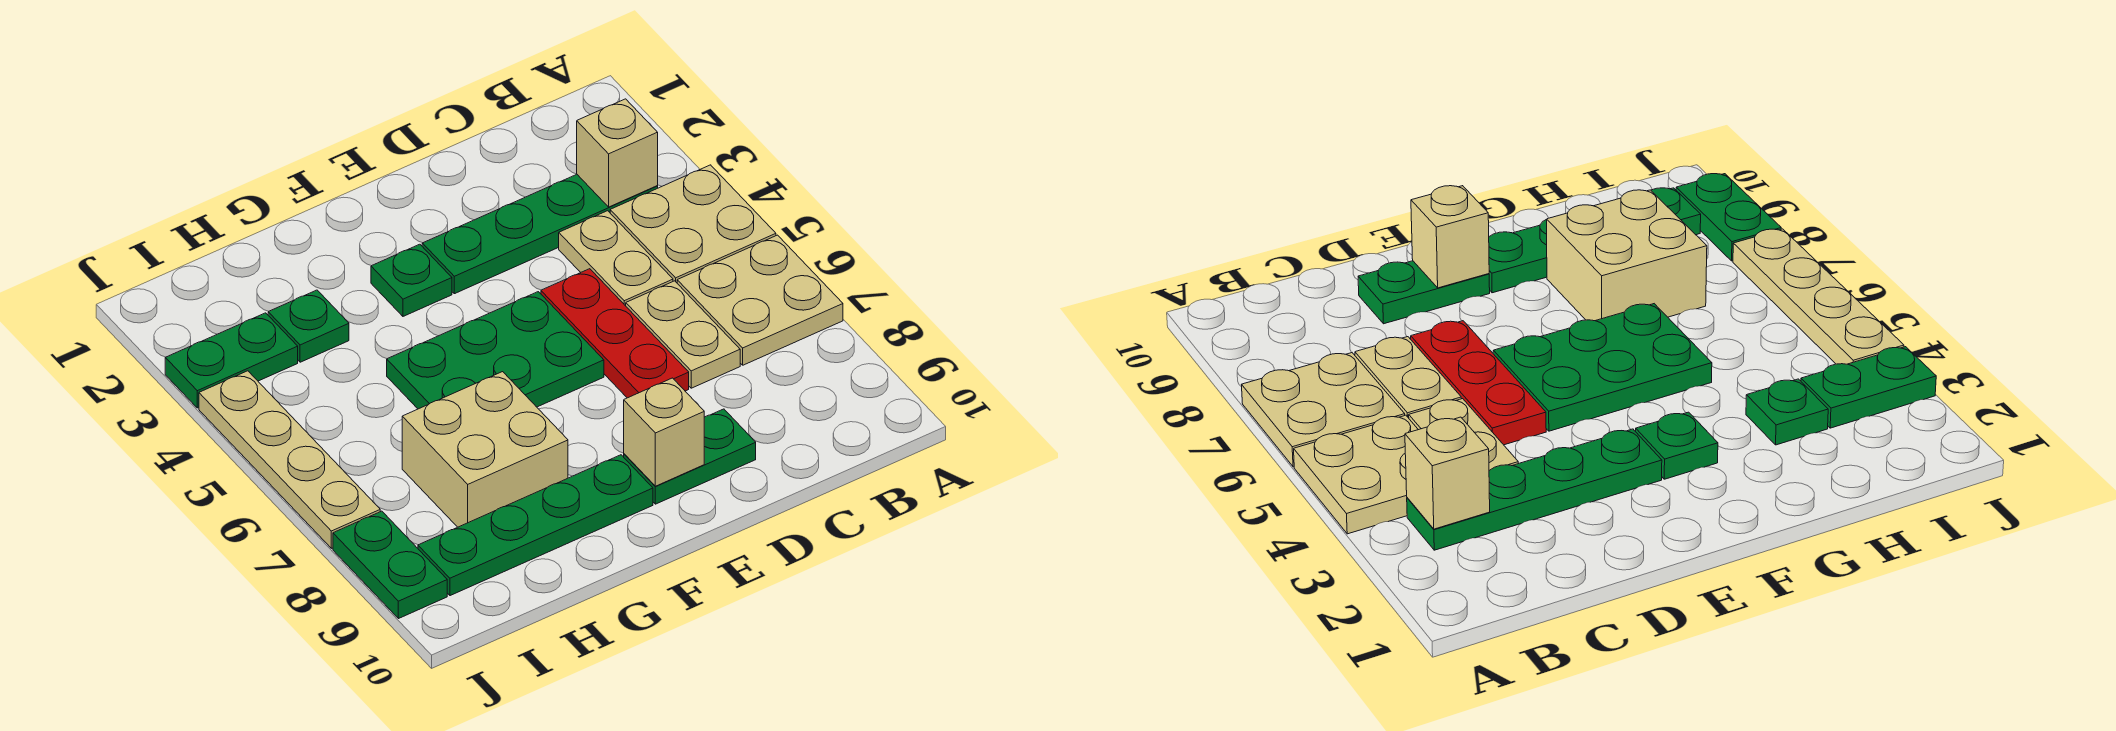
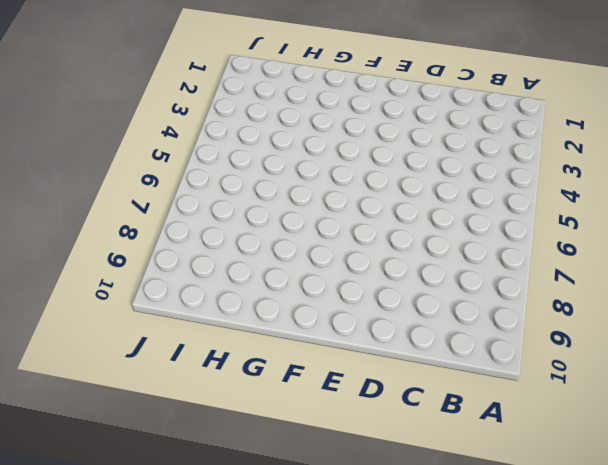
none -> tan plate A4:B5 level 1
none -> tan plate A6:B7 level 1
none -> green plate B3:E3 level 1

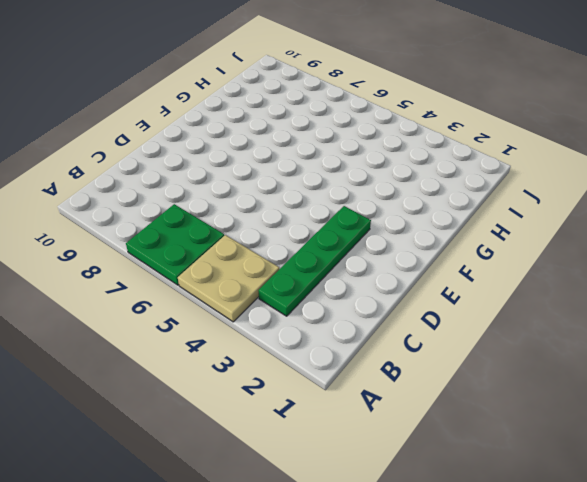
green plate A6:B7 level 1 -> tan plate A6:B7 level 1
none -> tan plate C4:C5 level 1
none -> tan plate C6:C7 level 1
none -> red plate D5:D7 level 1

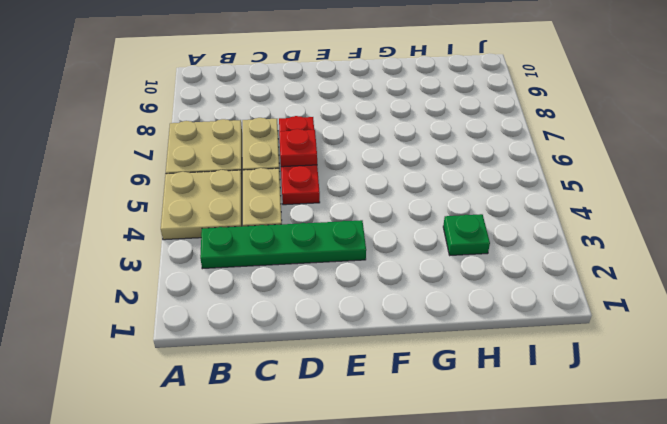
red plate D6 level 2 -> none
none -> green plate D9:E9 level 1
none -> green plate E5:G6 level 1
none -> green plate F3 level 1

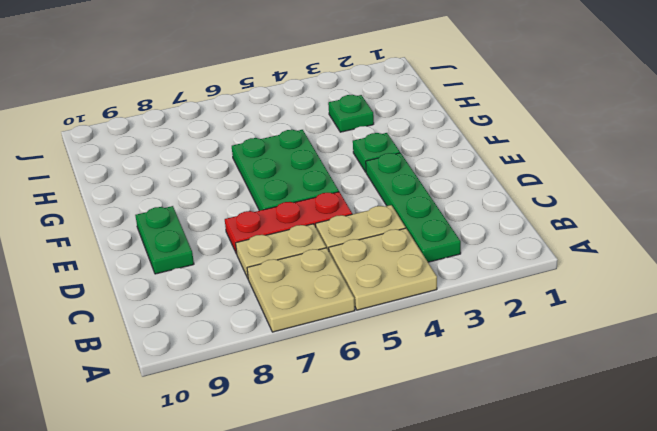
none -> green plate F9:I9 level 1
none -> tan brick G7:H8 level 1
none -> green plate I3:J3 level 1

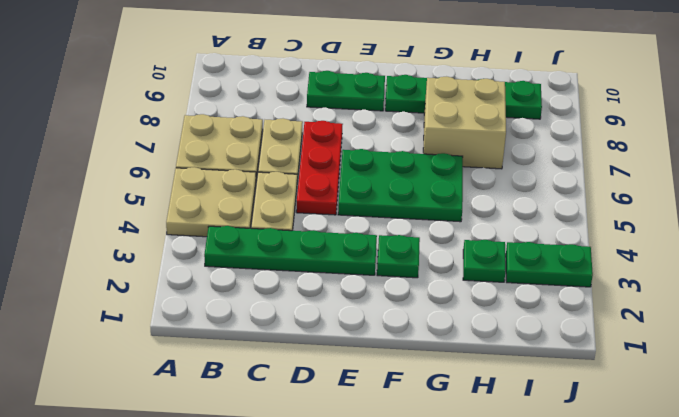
none -> tan plate J4:J7 level 1
none -> green plate J8:J9 level 1
none -> tan brick B3 level 2

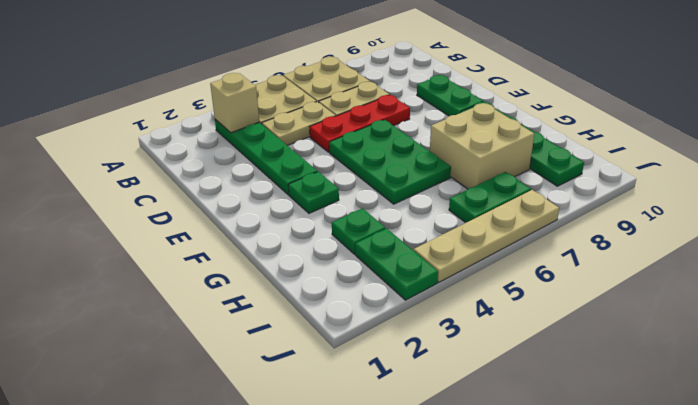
green plate I6:I7 level 1 -> green plate J8:J9 level 1
none -> tan brick E9 level 2

